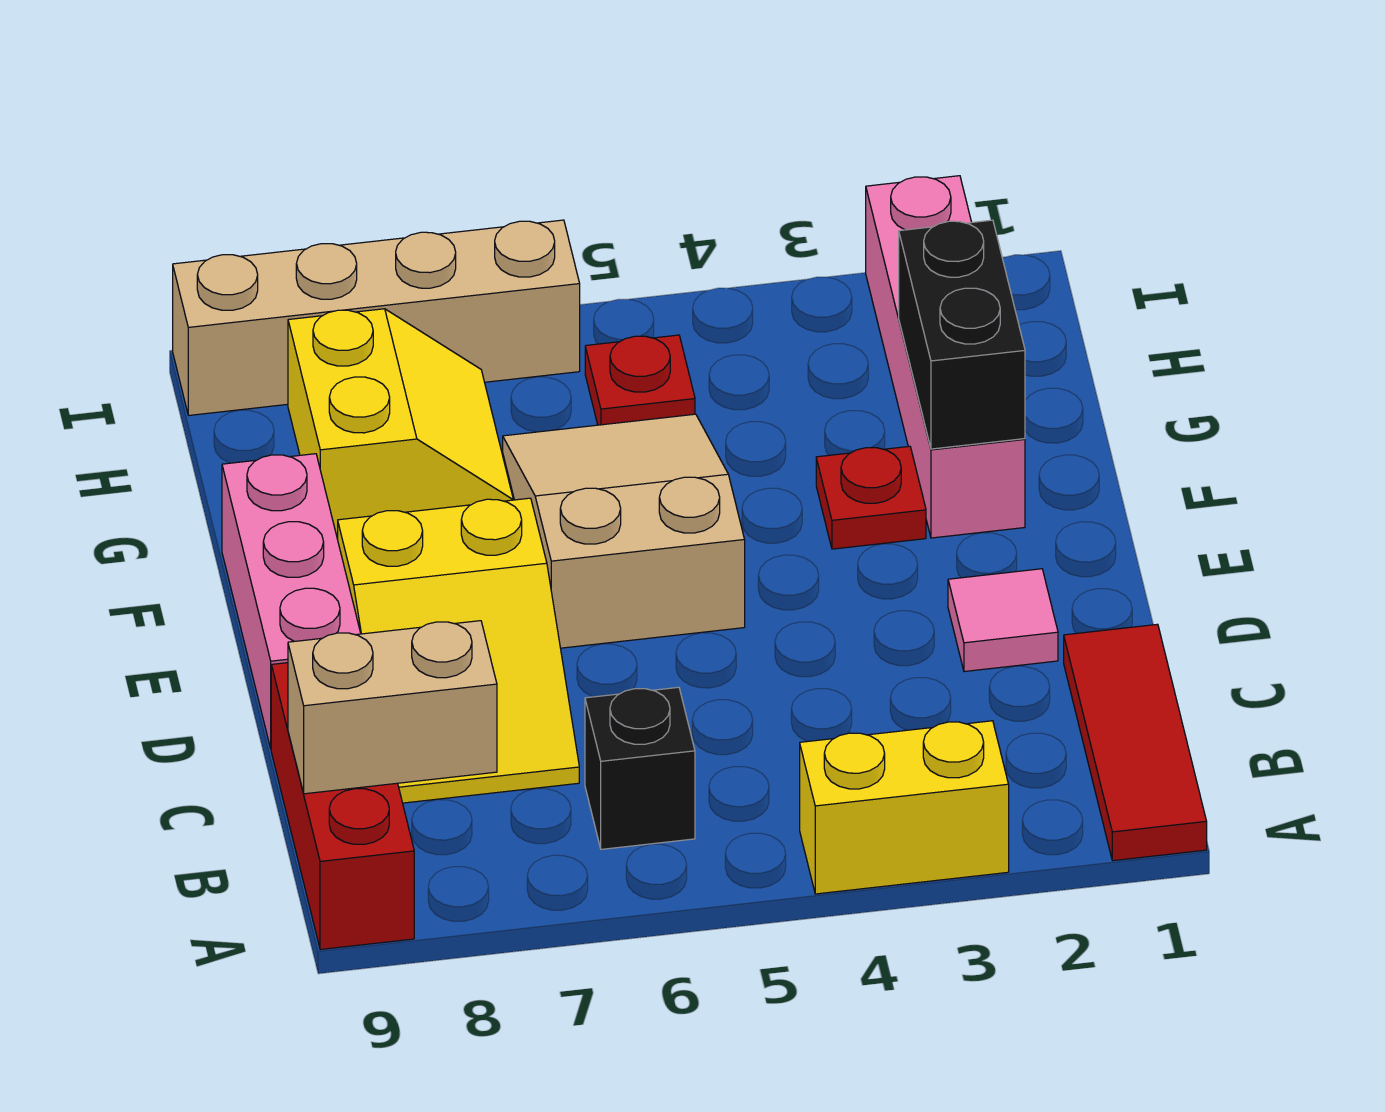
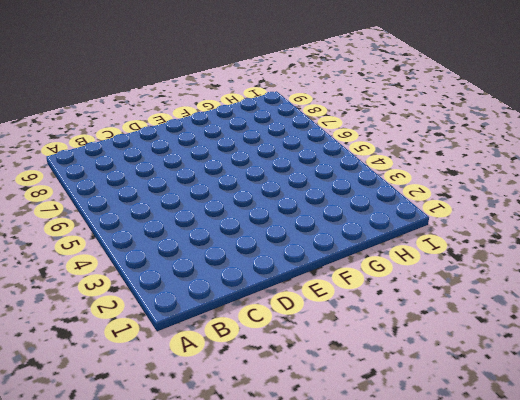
none -> red tile A1:C1 level 1
none -> yellow brick A3:A4 level 1
none -> red brick A9:C9 level 1

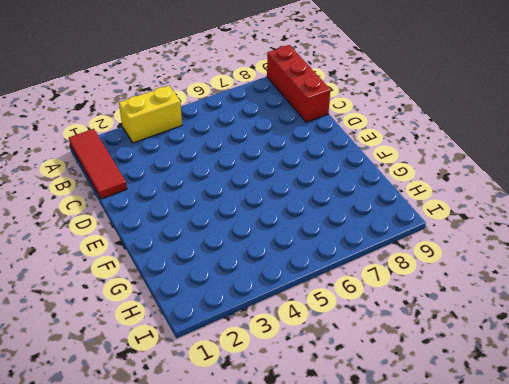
none -> black brick B6 level 1
none -> yellow slope C7:E8 level 1 top E
none -> pink tile D2 level 1

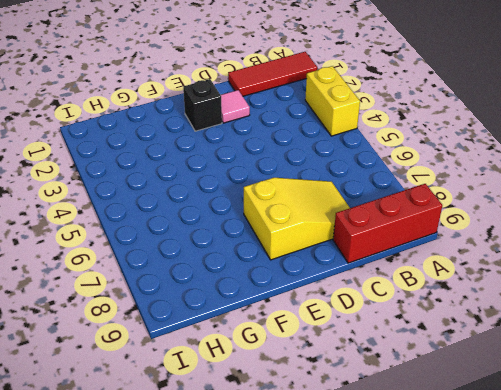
black brick E2 level 1 -> black brick B6 level 1
none -> pink brick D9:F9 level 1
none -> tan slope E5:G6 level 1 top E
none -> pink brick F2:I2 level 1

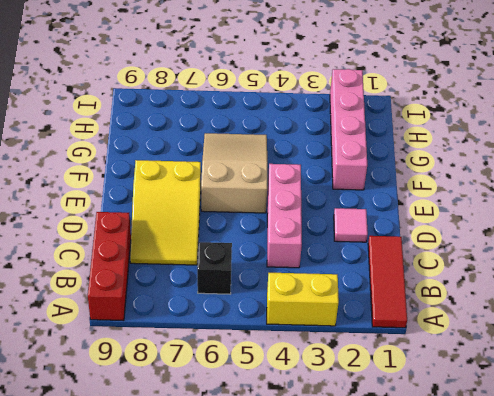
pink brick C4:E4 level 1 -> pink brick D9:F9 level 1
none -> red plate F3 level 1
none -> yellow slope G7:H8 level 1 top 8
none -> red plate H5 level 1

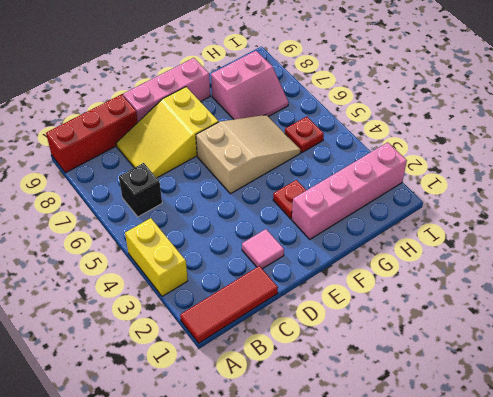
pink slope G7:H8 level 1 top 8 -> yellow slope G7:H8 level 1 top 8
none -> tan brick I6:I9 level 1
none -> tan brick B8:B9 level 2
none -> black brick F2:G2 level 2

